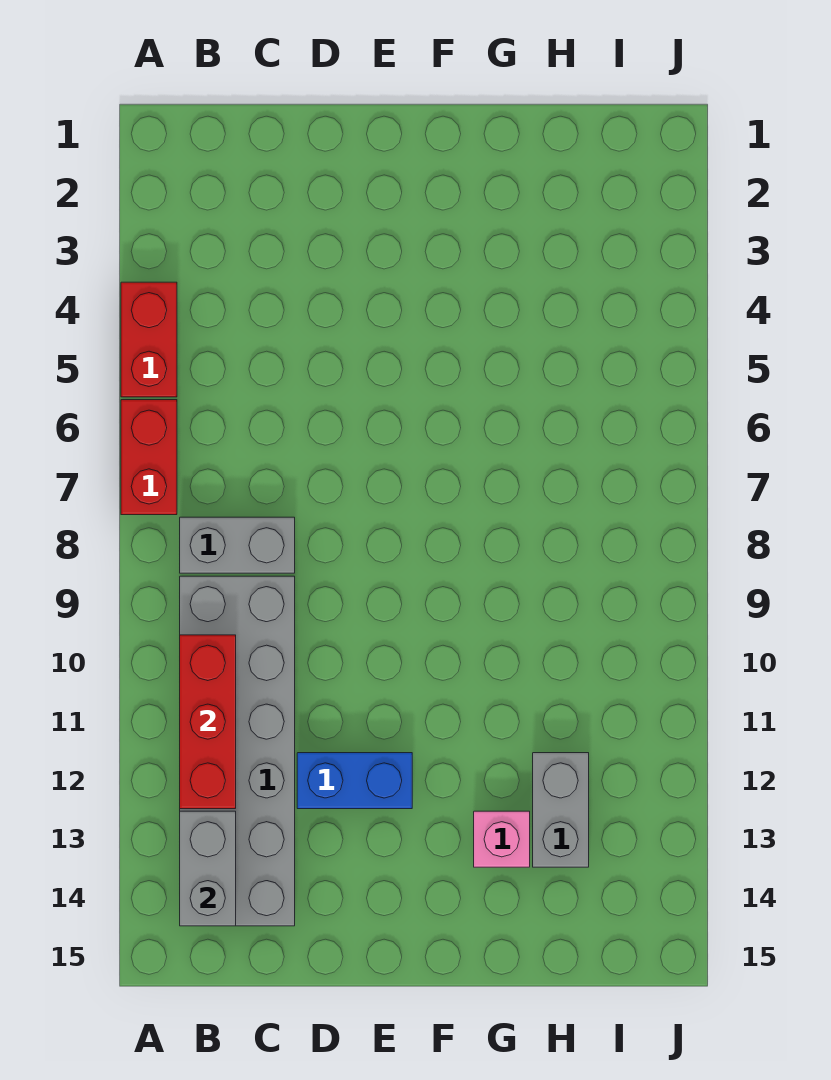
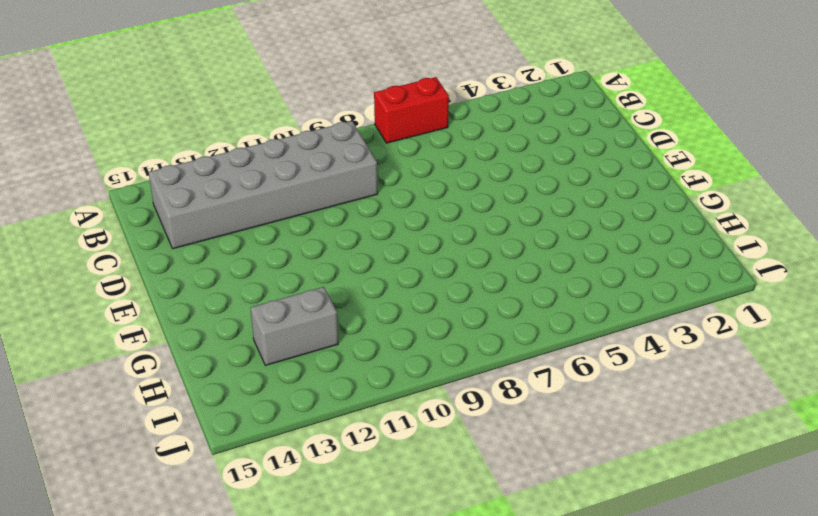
none -> red brick A4:A5 level 1
none -> grey brick B8:C8 level 1

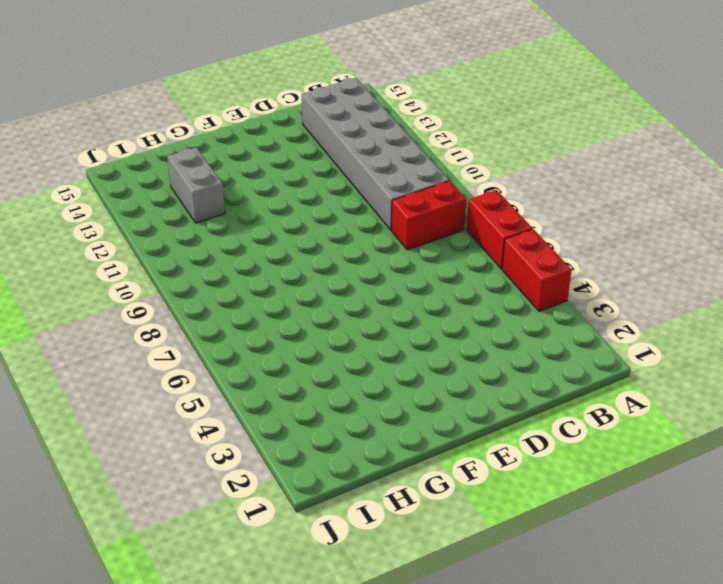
red brick B8:C8 level 1 -> grey brick B8:C8 level 1
none -> blue brick D12:E12 level 1
none -> pink brick G13 level 1

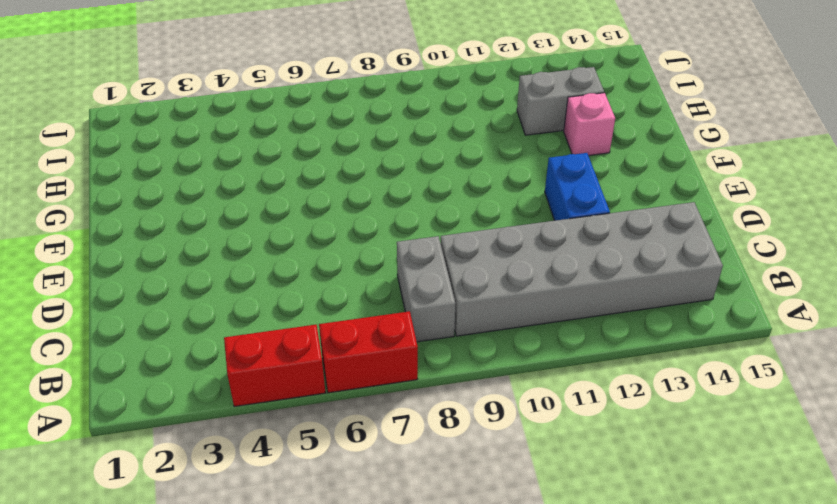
none -> red brick B10:B12 level 2
none -> grey brick B13:B14 level 2

